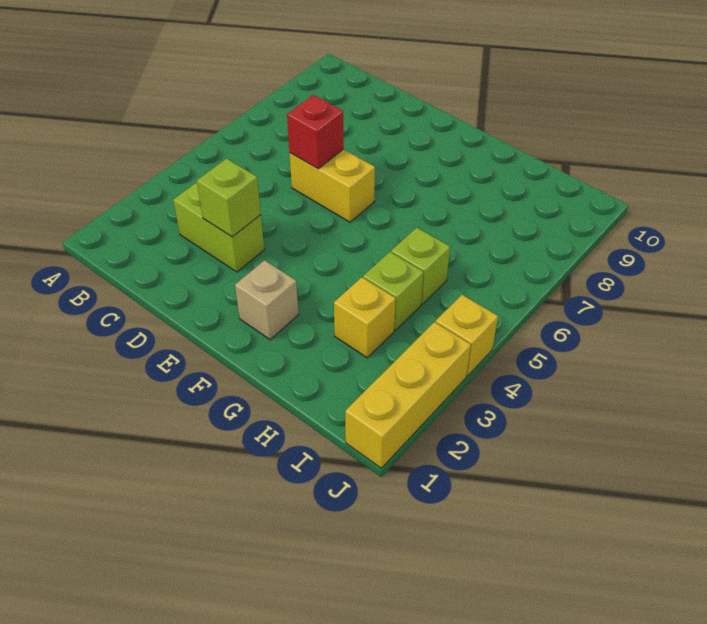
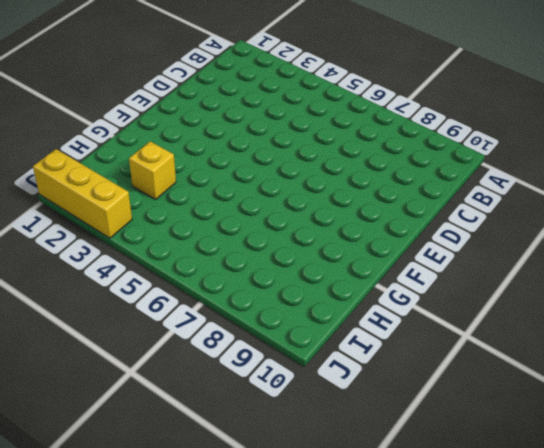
none -> lime brick C3:D3 level 1
none -> yellow brick D6:E6 level 1

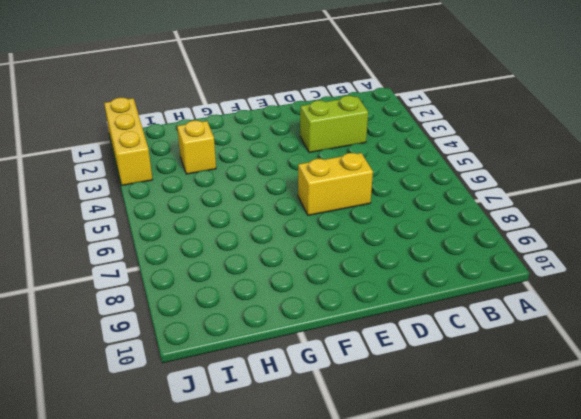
none -> tan brick F2 level 1
none -> lime brick H4 level 1

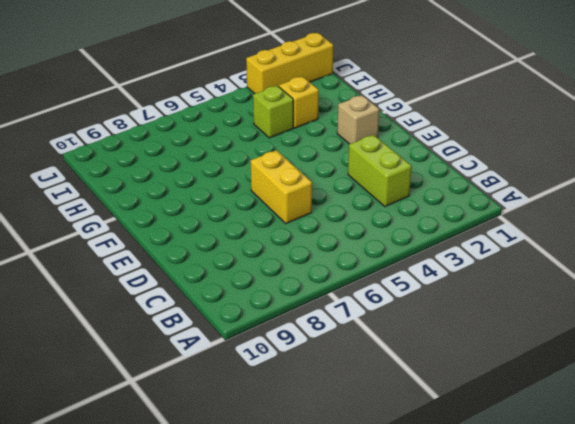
none -> lime brick H5 level 1
none -> yellow brick J4 level 1

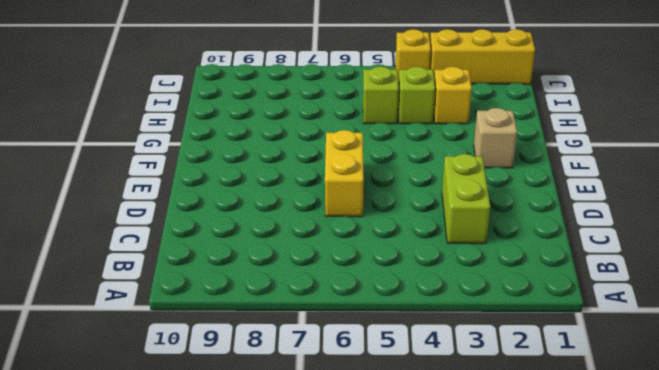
none -> lime brick D3 level 2
none -> red brick D6 level 2

